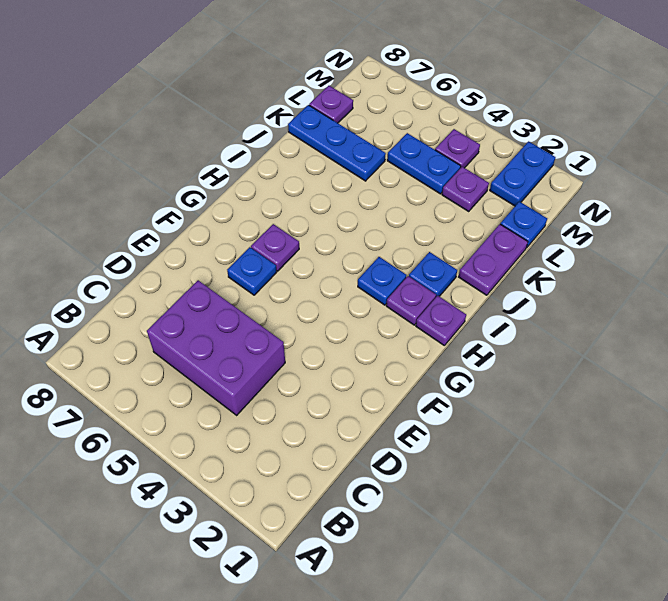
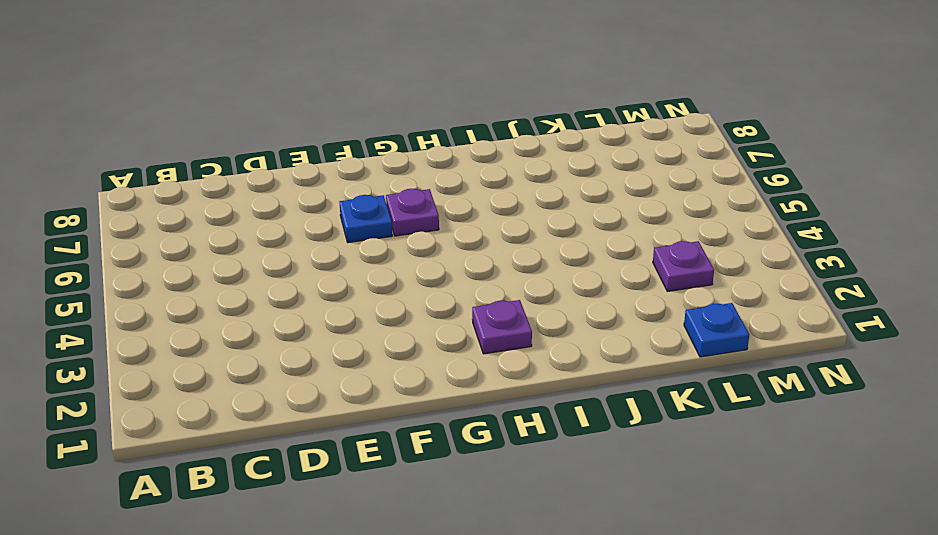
none -> purple brick C4:D6 level 1
none -> purple plate H1 level 1
none -> blue plate H3 level 1

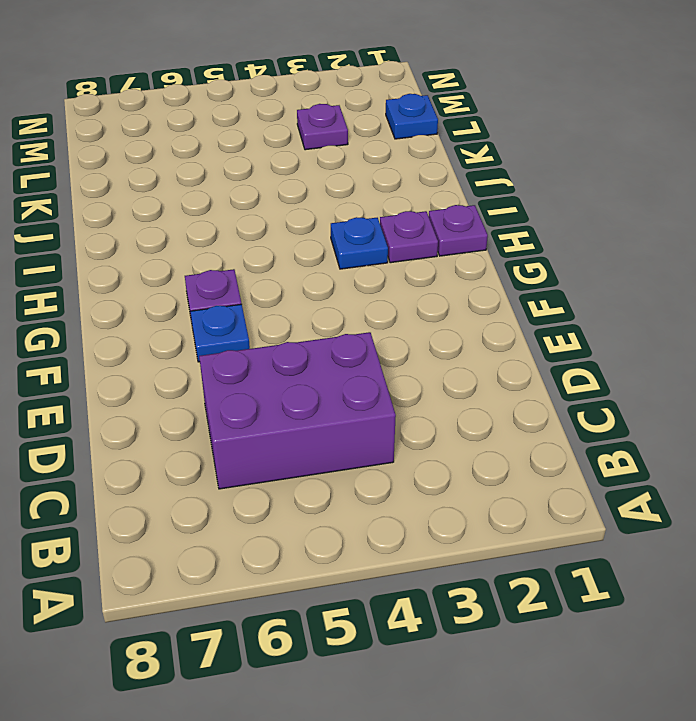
none -> blue plate I2 level 1
none -> purple plate J1:K1 level 1
none -> blue plate K6:K8 level 1

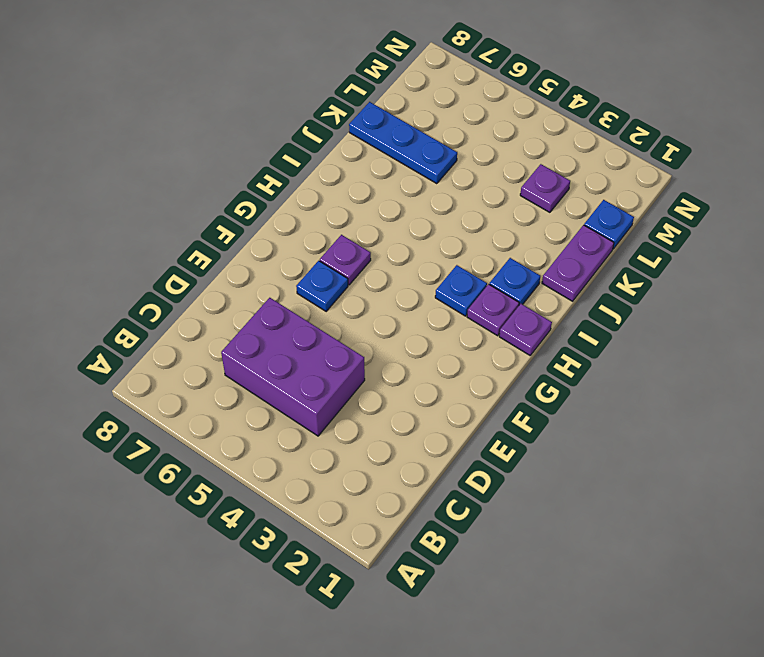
none -> blue plate L4:L5 level 1
none -> purple plate L8 level 1
none -> blue plate M2:N2 level 1

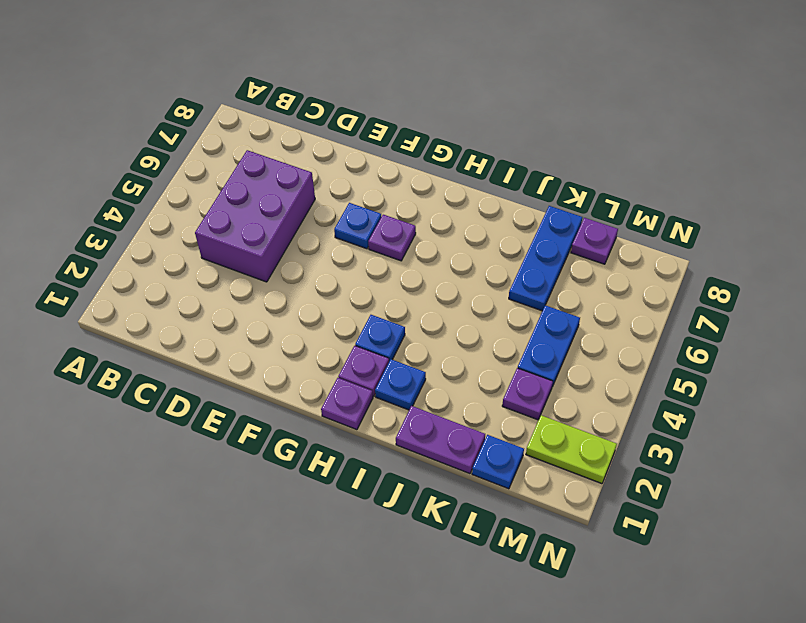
lime plate M2:N2 level 1 -> blue plate M2:N2 level 1
none -> purple plate M4 level 1

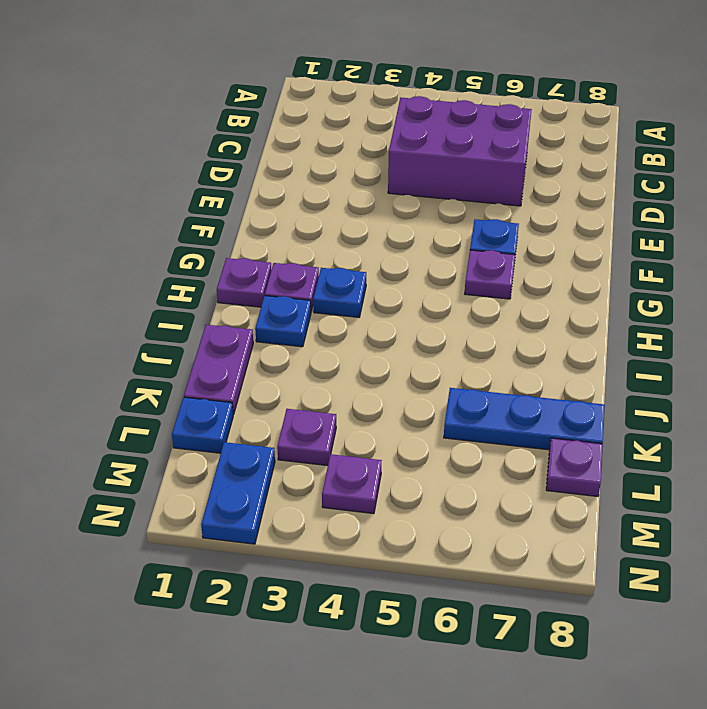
none -> blue plate L4:L5 level 1

